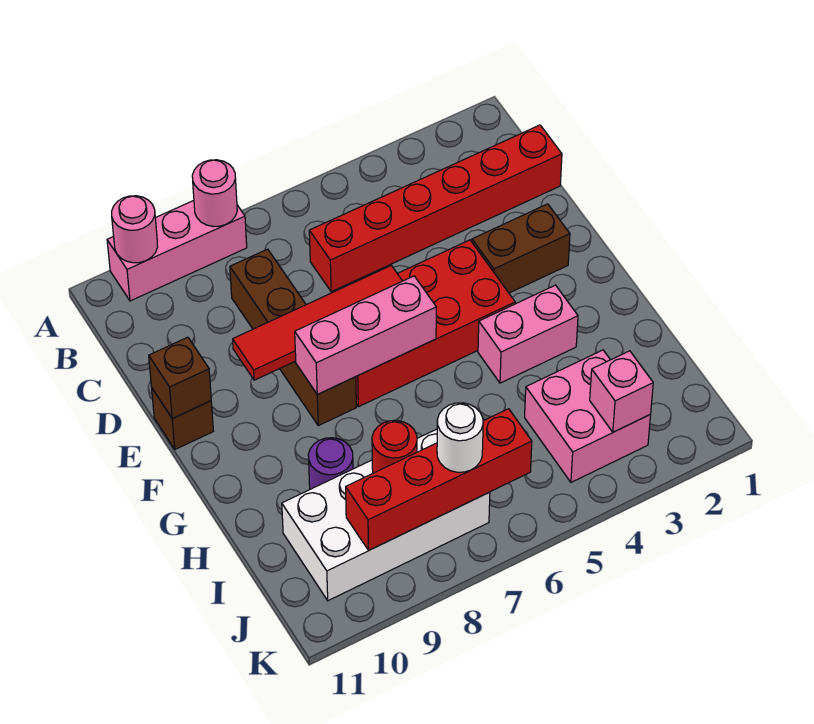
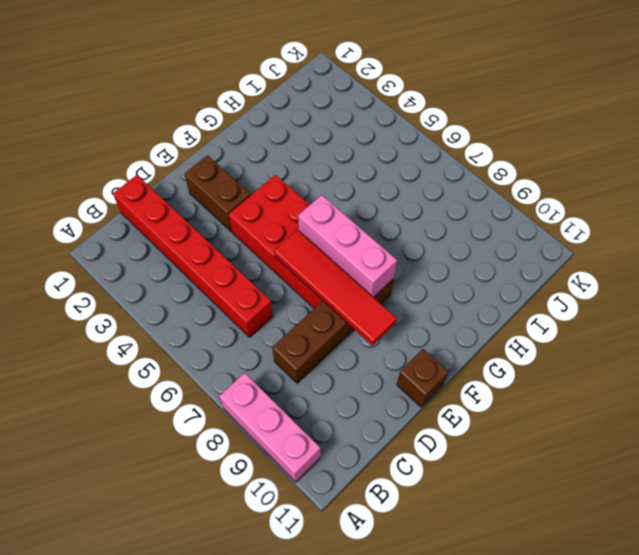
none -> pink brick G3:G4 level 1
none -> purple round brick H9 level 1
none -> pink brick I3:J4 level 1

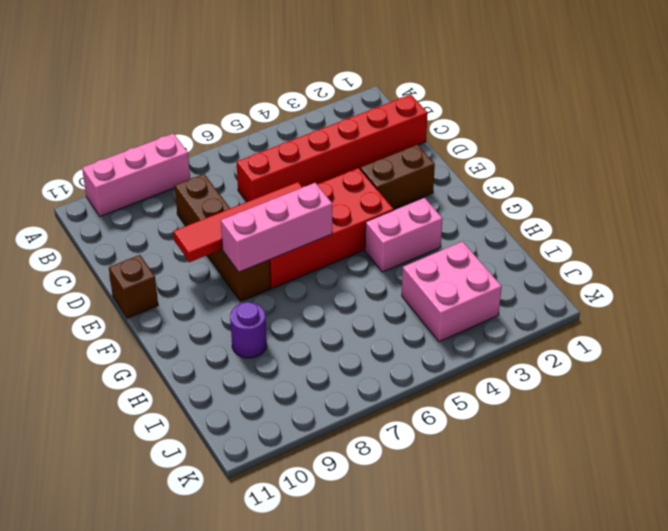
none -> white brick I7:J10 level 1
none -> pink round brick A8 level 2
none -> pink round brick A10 level 2

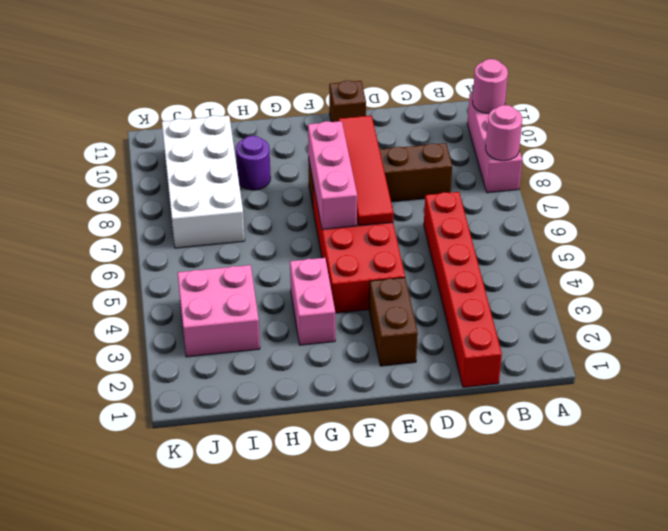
none -> brown brick E11 level 2
none -> red round brick I8 level 2
none -> pink brick J3 level 2

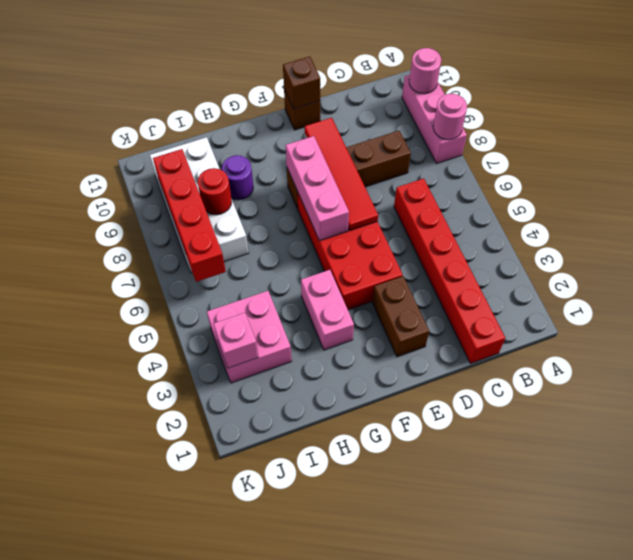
none -> white round brick J7 level 3

